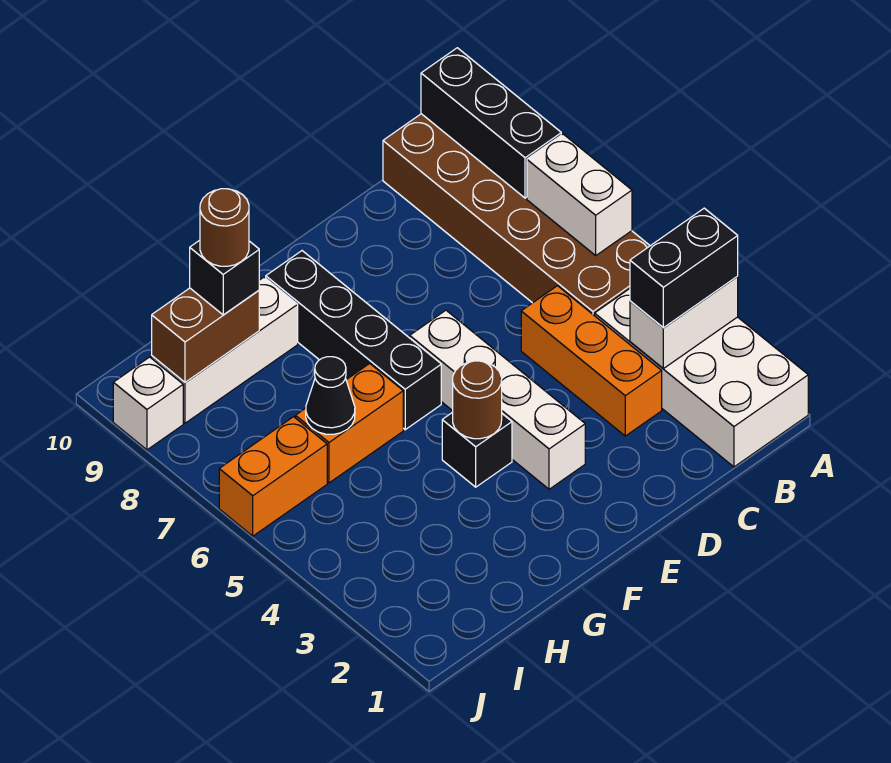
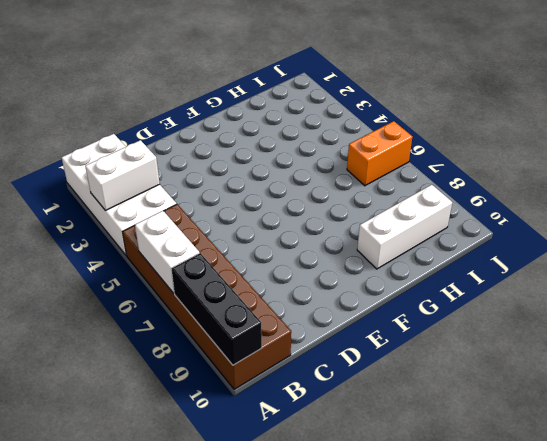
none -> orange brick C3:C5 level 1
none -> white brick E3:E6 level 1
none -> black brick F4 level 1

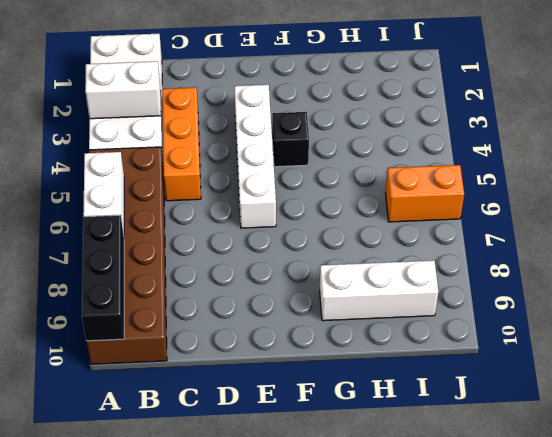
none -> black brick F6:F9 level 1
none -> orange brick G6:H6 level 1
none -> white brick J9 level 1

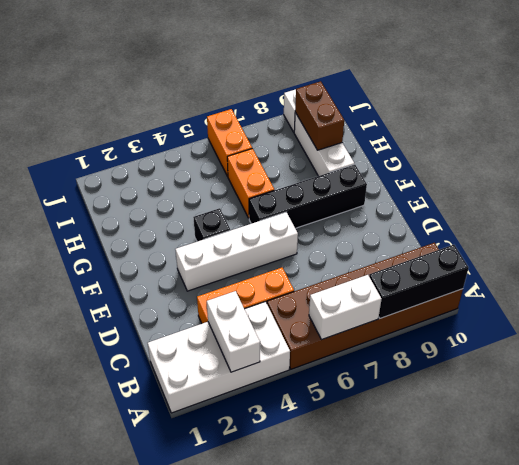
none -> brown round brick F4 level 2
none -> black cone H6 level 2
none -> black brick A3:B3 level 3

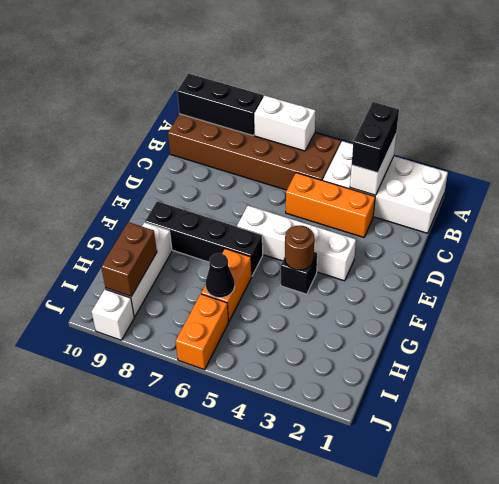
none -> black brick H9 level 3
none -> brown round brick H9 level 4

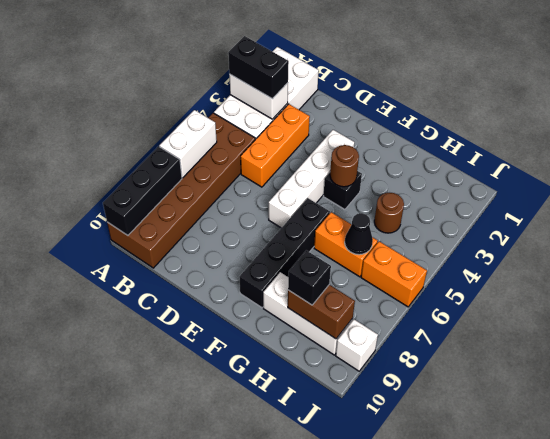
brown round brick H4 level 1 -> brown round brick H9 level 4

